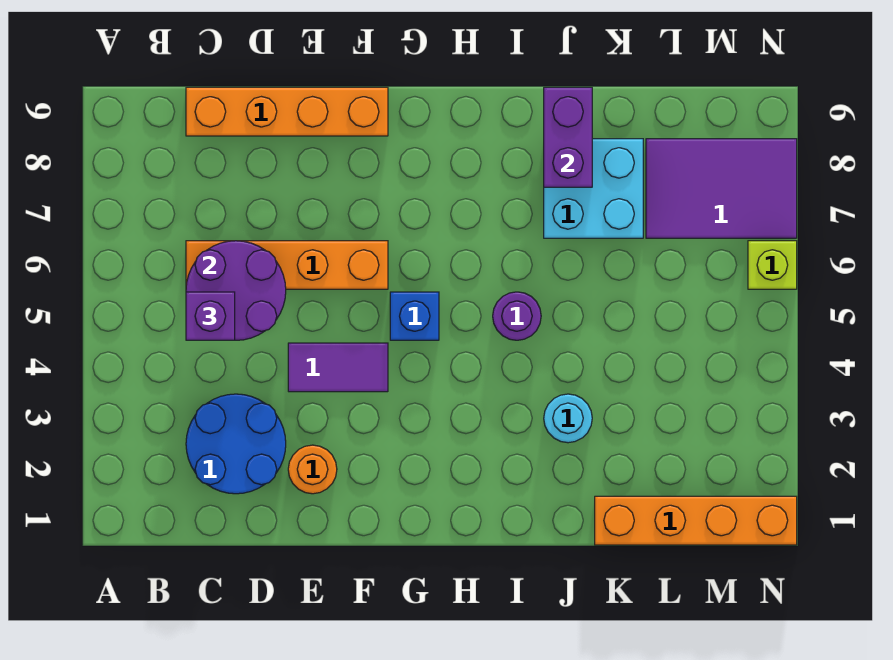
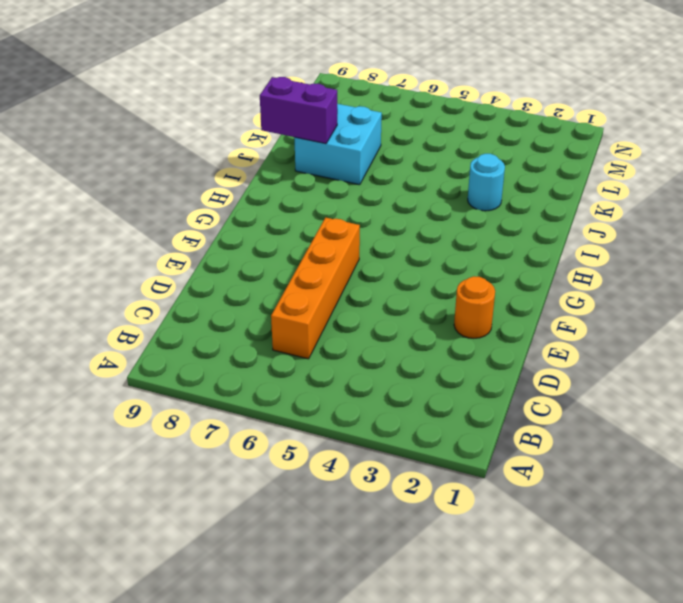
none -> blue round brick C2:D3 level 1
none -> orange brick C9:F9 level 1
none -> purple tile E4:F4 level 1

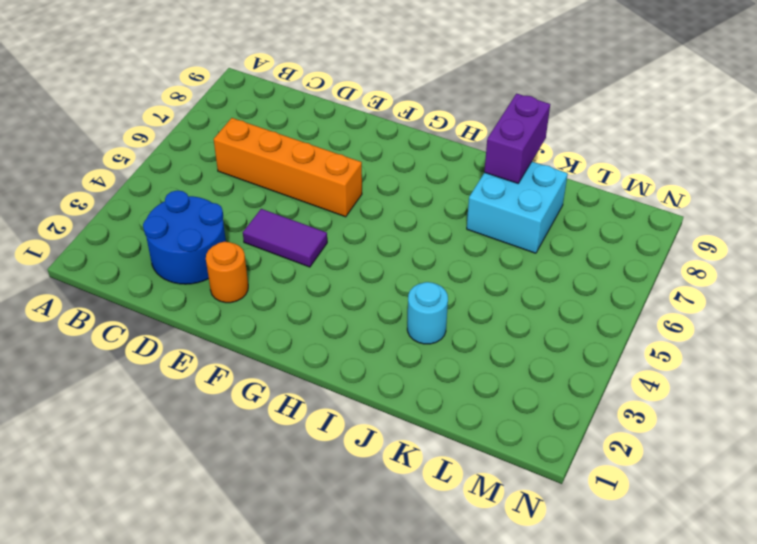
none -> orange brick C9:F9 level 1
none -> blue brick G5 level 1
none -> purple round brick I5 level 1

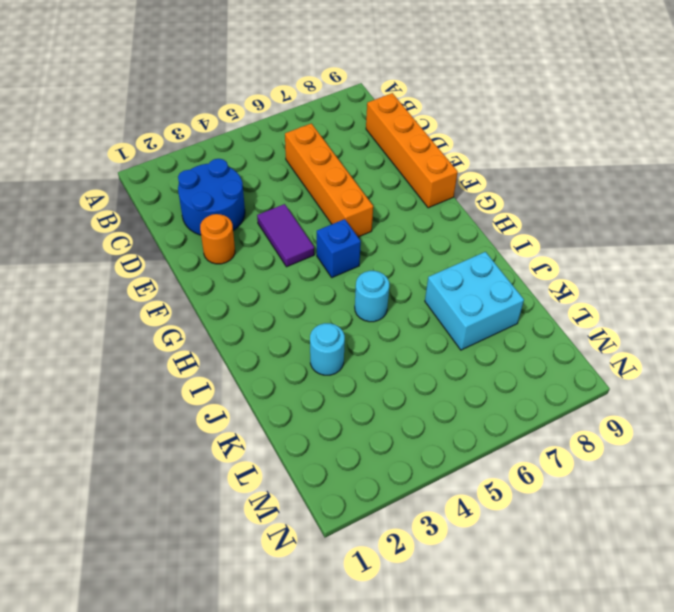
cyan round brick I5 level 1 -> purple round brick I5 level 1
none -> orange brick K1:N1 level 1
none -> purple tile L7:N8 level 1
none -> lime brick N6 level 1

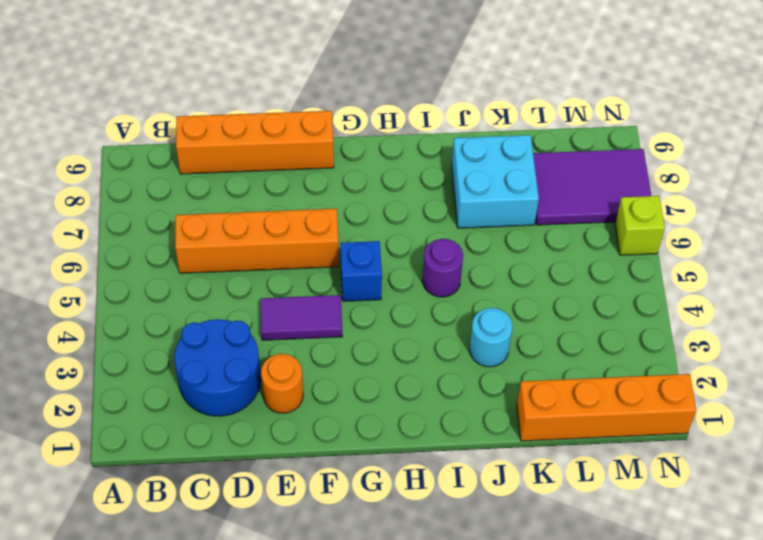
none -> purple round brick C5:D6 level 2
none -> purple brick J8:J9 level 2
none -> purple brick C5 level 3

